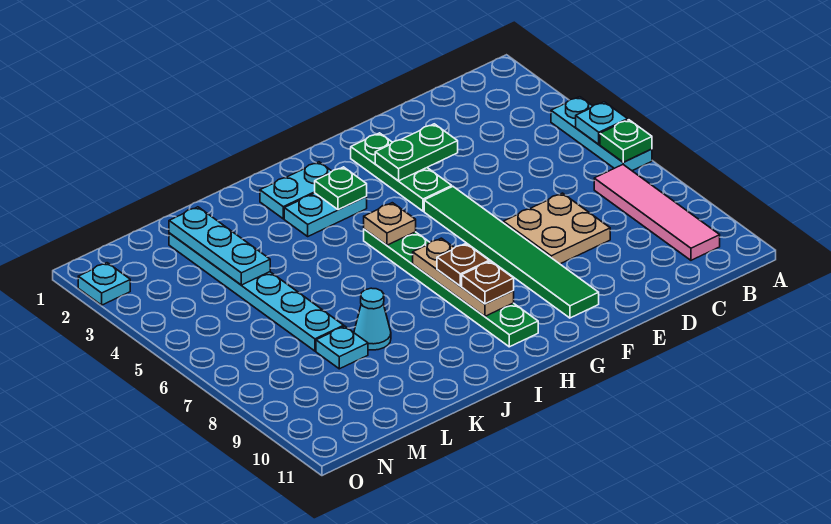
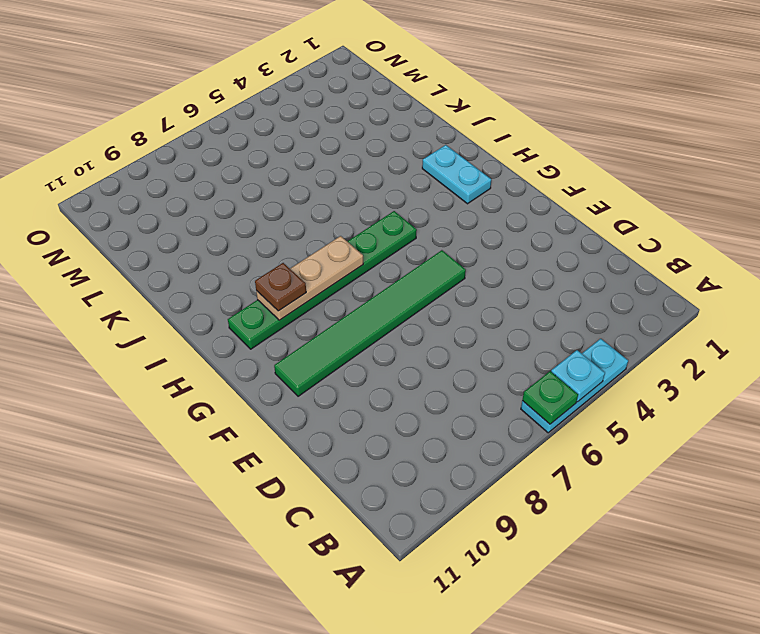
none -> pink tile B7:B10 level 1
none -> tan plate D7:E8 level 1
none -> green plate F2:F4 level 1

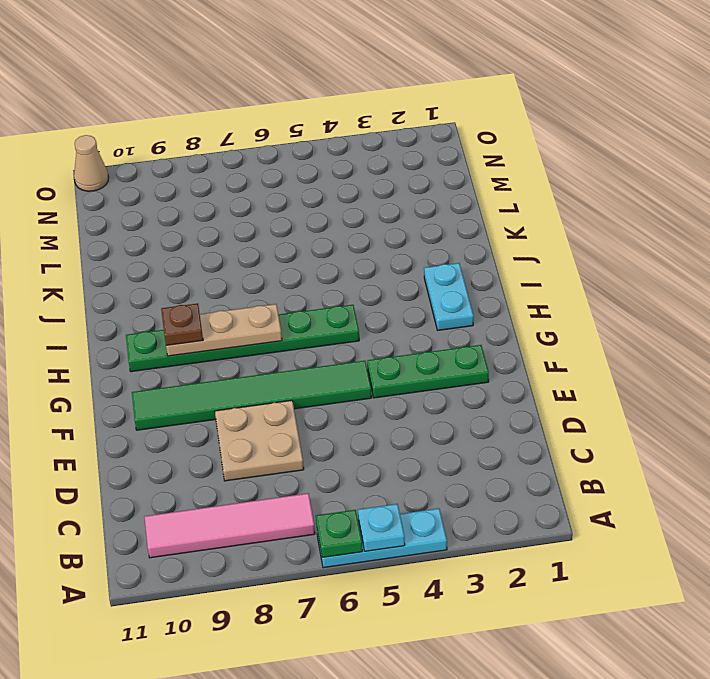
tan cone O11 level 1 -> none
none -> cyan plate H3:I3 level 1
none -> cyan cone K8 level 1
none -> cyan plate L2:L7 level 1

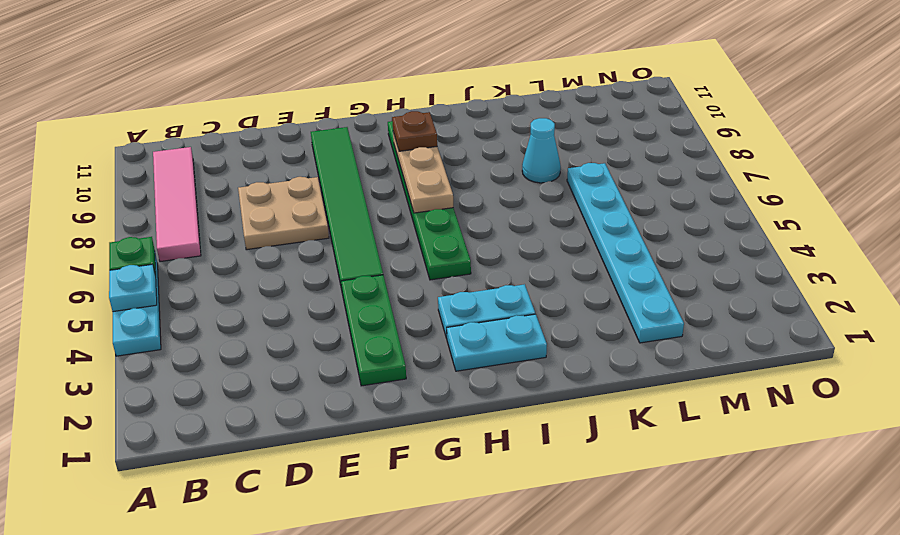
none -> cyan plate L8 level 1
none -> cyan plate O2 level 1
none -> green plate E3:F3 level 2

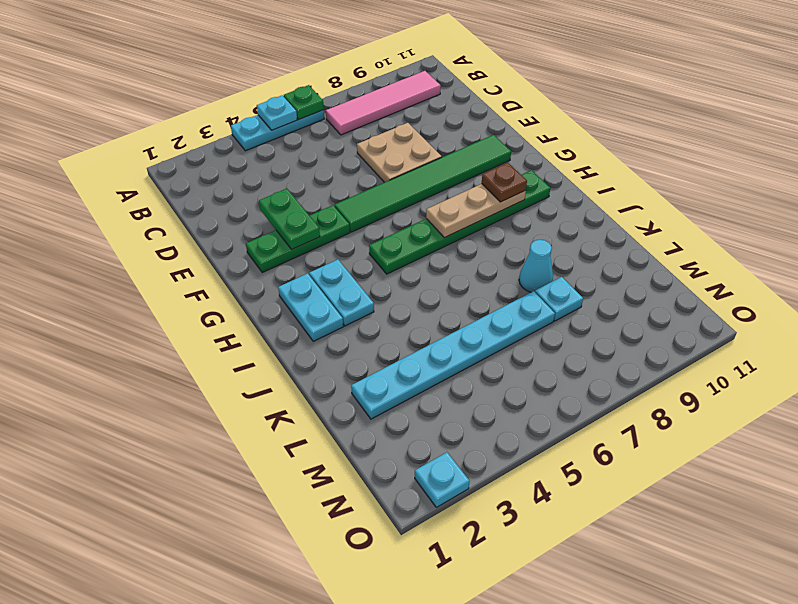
none -> green plate H3 level 2
none -> tan plate H5 level 2
none -> cyan plate L2:L4 level 2

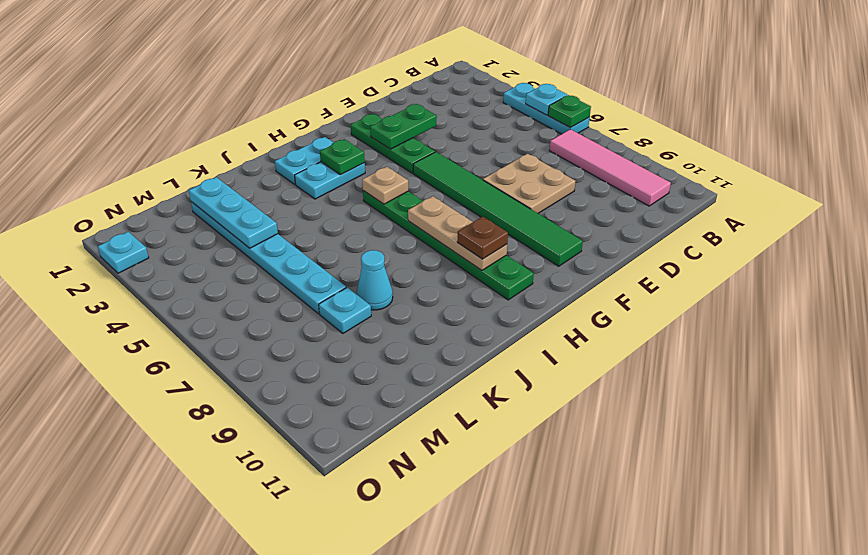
none -> brown plate H8 level 3

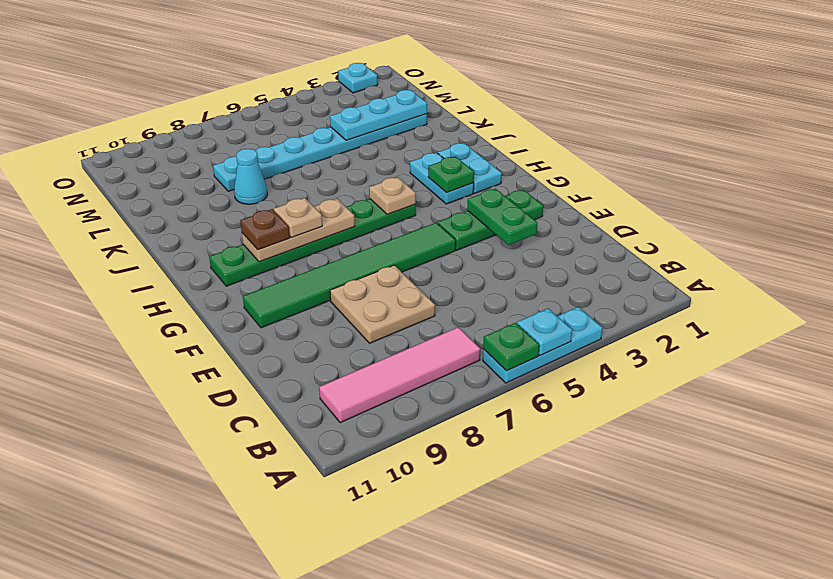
tan plate H8 level 3 -> brown plate H8 level 3

